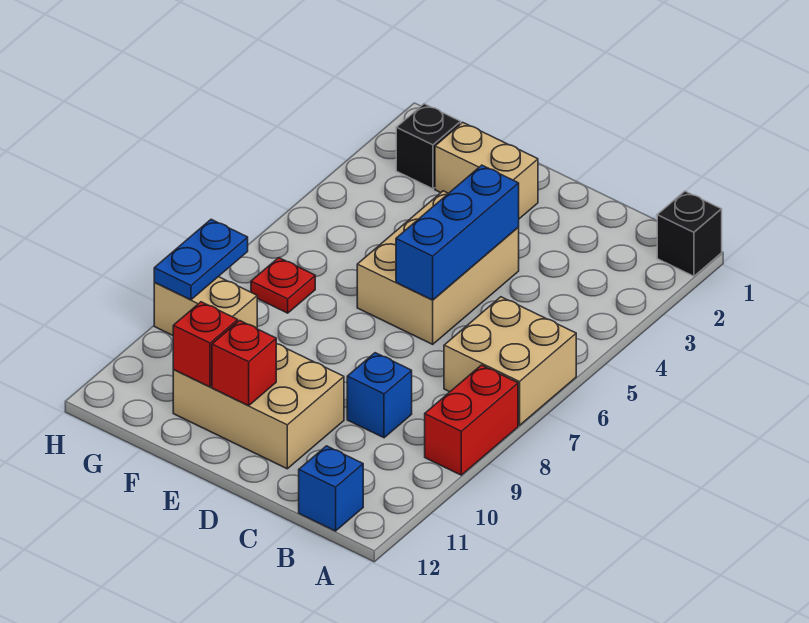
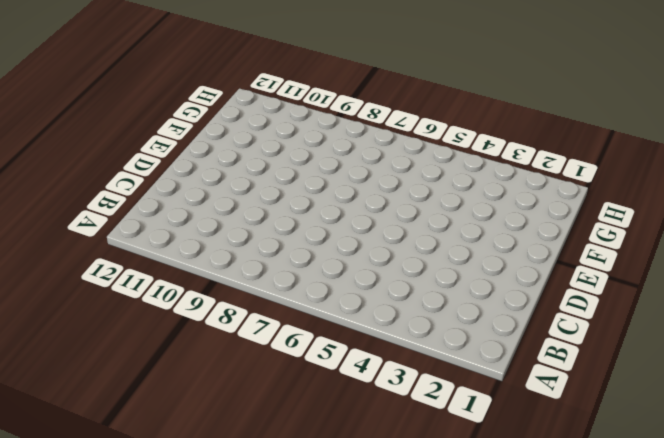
none -> black brick A1 level 1
none -> tan brick A6:B7 level 1
none -> red brick A8:A9 level 1

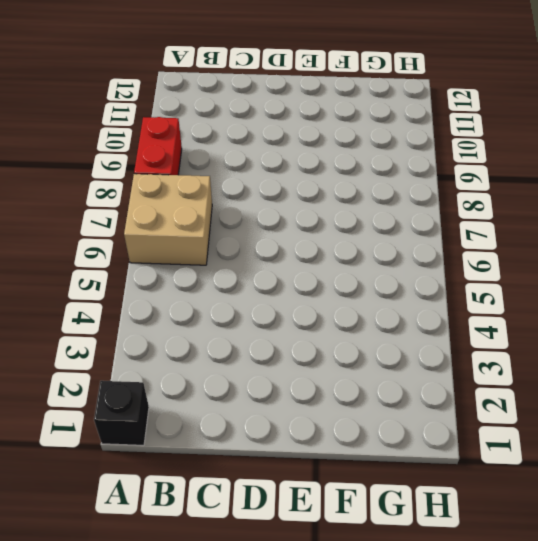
none -> blue brick B12 level 1
none -> blue brick C9 level 1
none -> tan brick D4:E6 level 1

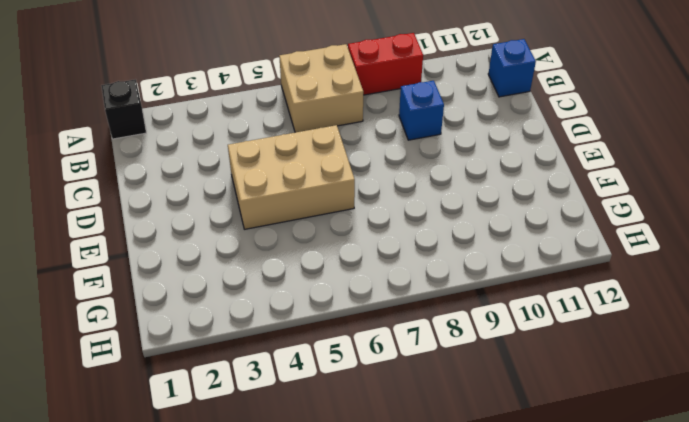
none -> tan brick D10:F11 level 1
none -> tan brick E2:F2 level 1
none -> black brick G2 level 1

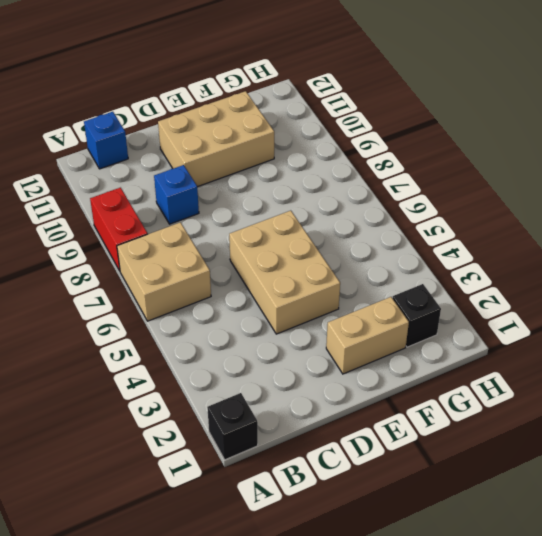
none -> red plate G7 level 1
none -> tan brick G9:H9 level 1
none -> blue brick D4:D6 level 2

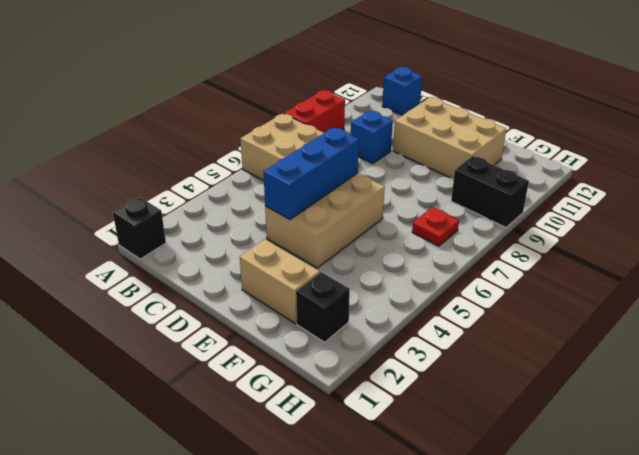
black brick G9:H9 level 1 -> tan brick G9:H9 level 1
none -> red brick E11 level 2
none -> red brick F11 level 2
none -> blue plate H8:H9 level 2

